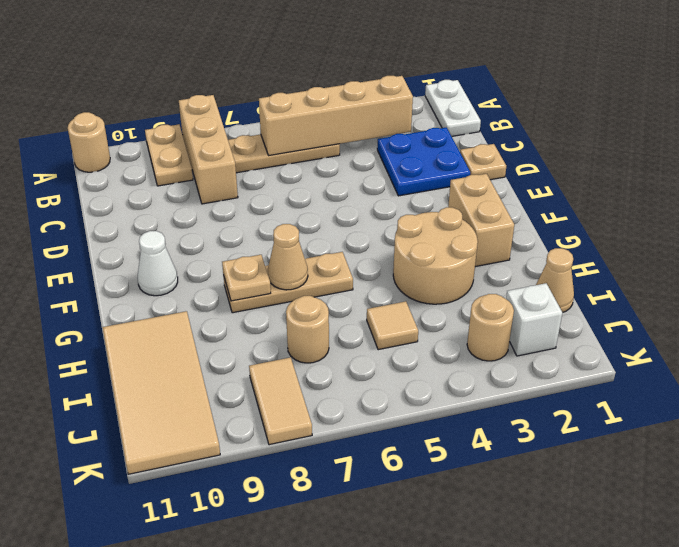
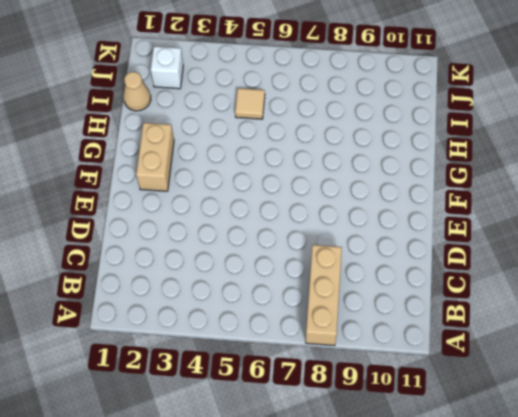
none -> white plate A1:B1 level 1
none -> tan plate A9:B9 level 1
none -> tan round brick A11 level 1

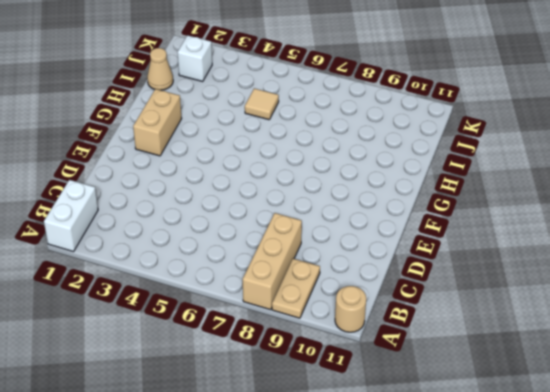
white brick A1:B1 level 1 -> white plate A1:B1 level 1
none -> tan plate B5:B7 level 1
none -> blue plate C2:D3 level 1
none -> tan plate D1 level 1

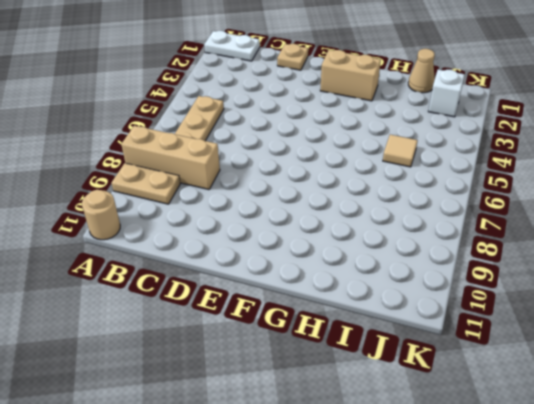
none -> blue plate C2:D3 level 1
none -> white cone F10 level 1
none -> tan round brick G3:H4 level 1

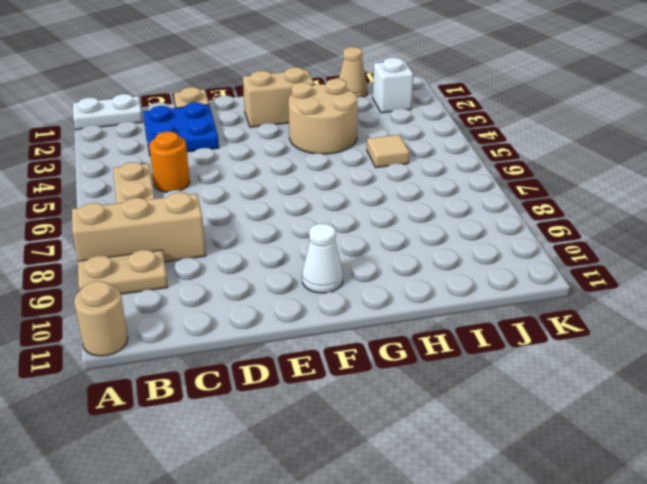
orange round brick C5 level 1 -> none
none -> tan plate G6:G8 level 1
none -> tan tile H10:K11 level 1
none -> tan round brick I7 level 1

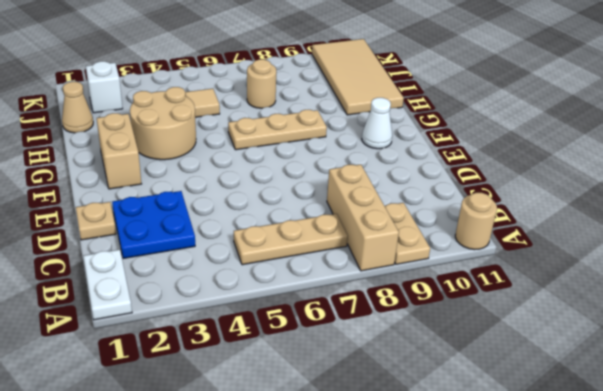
none -> tan round brick J3 level 1
none -> tan tile J8:K8 level 1
none -> tan brick B3:B6 level 2

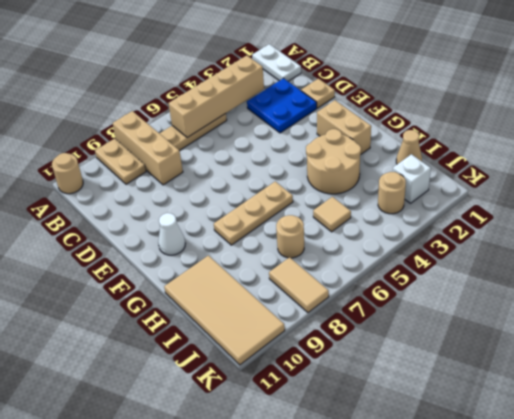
none -> tan cone G7 level 2
none -> tan plate G8 level 2

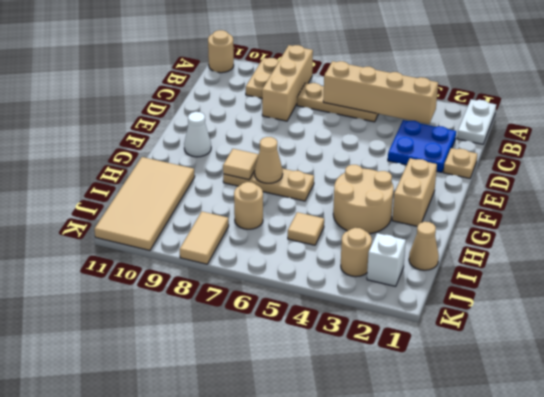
tan tile G8 level 2 -> tan plate G8 level 2

